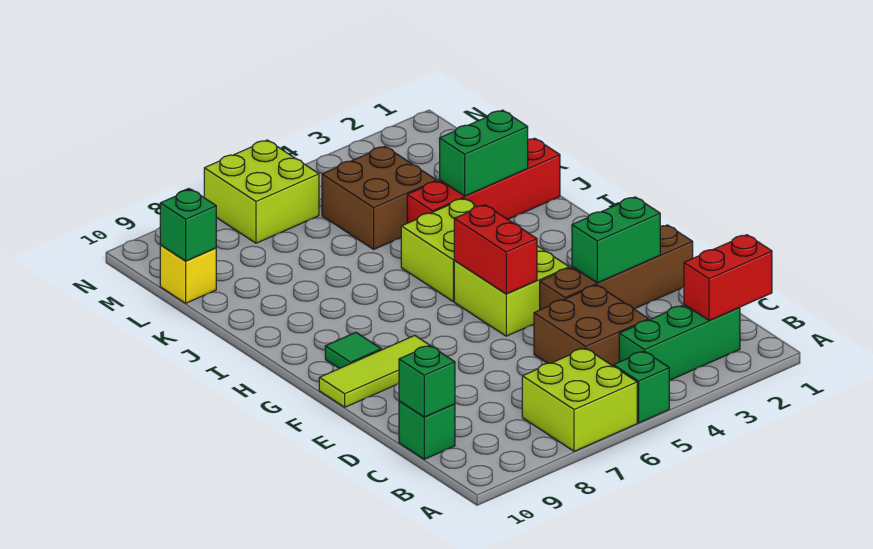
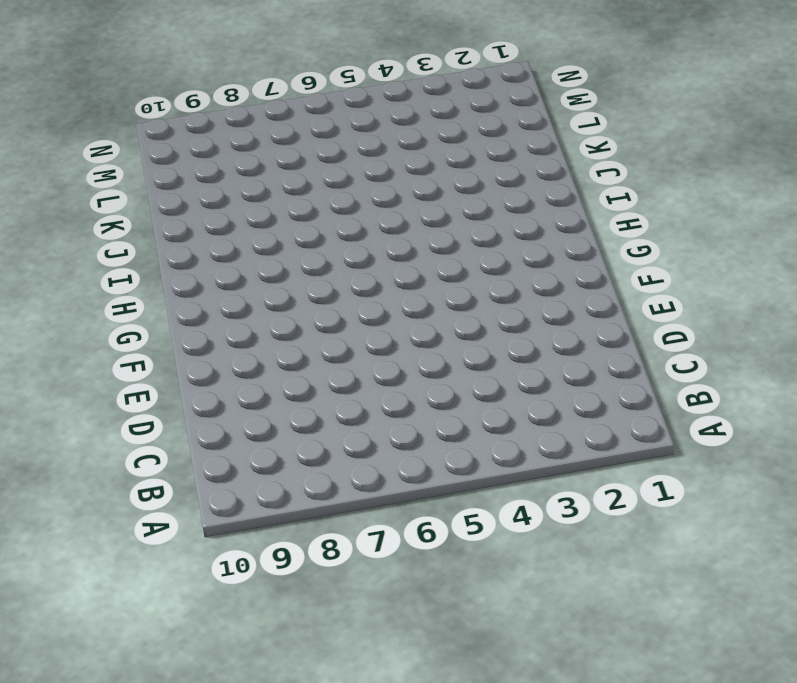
none -> green brick A5 level 1
none -> lime brick A6:B7 level 1
none -> green brick B2:B4 level 1

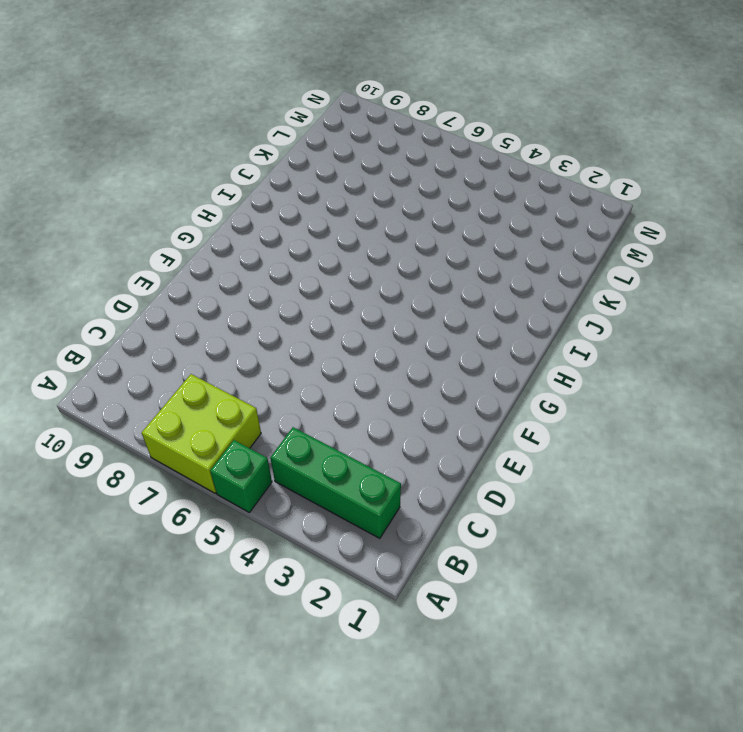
none -> brown brick C4:D5 level 1
none -> green brick C10 level 1
none -> brown brick E1:E4 level 1

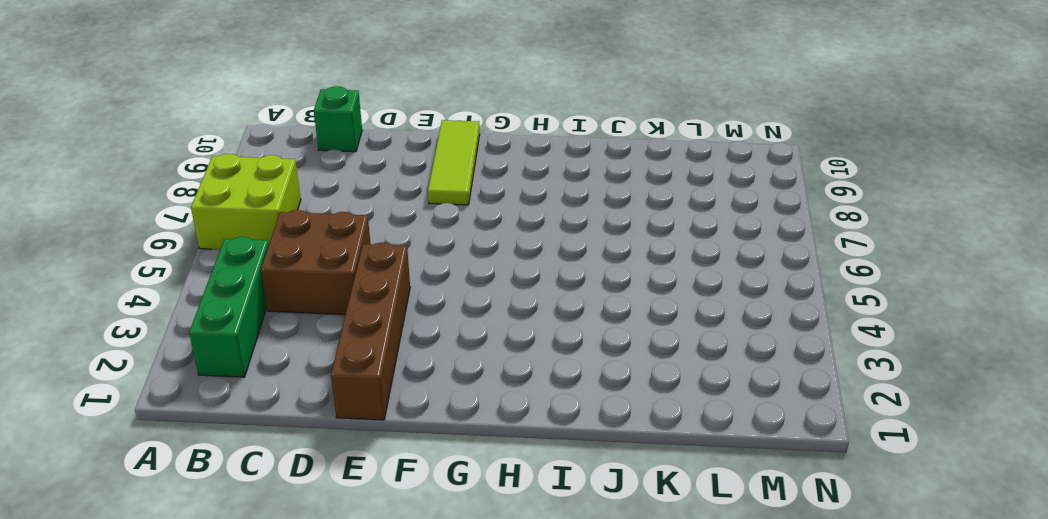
none -> green brick A5 level 1
none -> lime brick F4:G5 level 1
none -> green tile G9 level 1

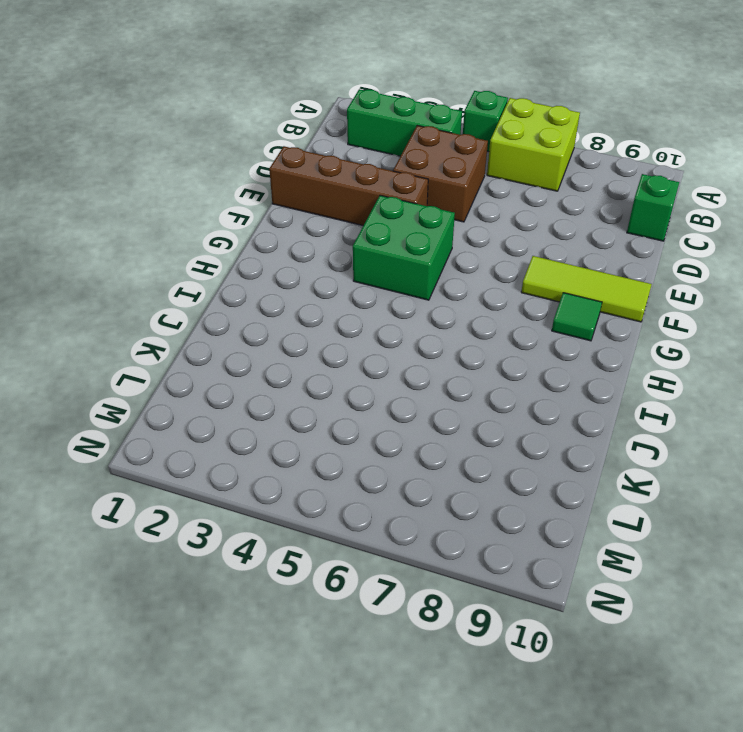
green brick F4:G5 level 1 -> lime brick F4:G5 level 1
none -> lime brick H4:I5 level 1
none -> red brick J1:J4 level 1
none -> brown brick K4:L5 level 1

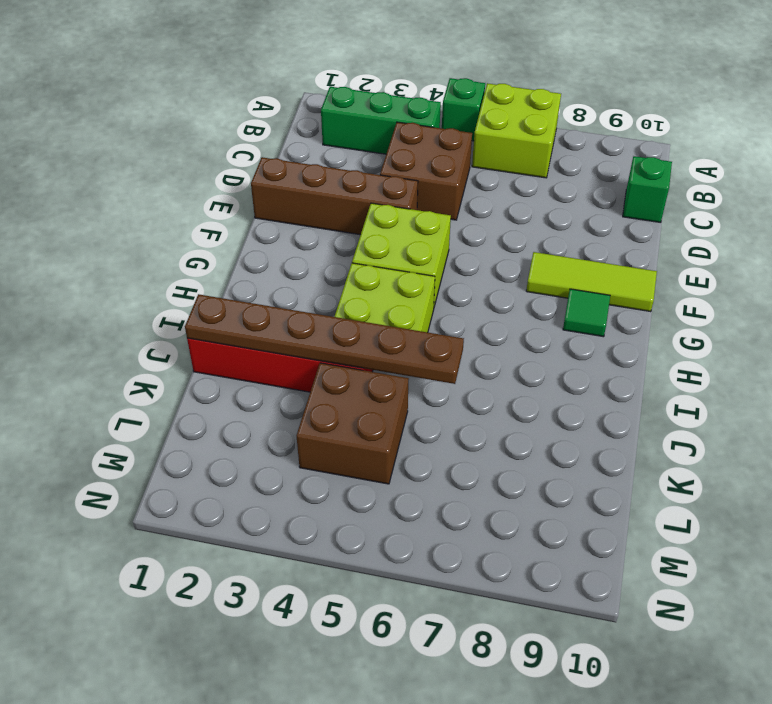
brown plate J1:J6 level 2 -> green brick J2:J3 level 2
none -> yellow brick L10 level 1
none -> lime brick M6:N7 level 1
none -> red brick B1:B2 level 2

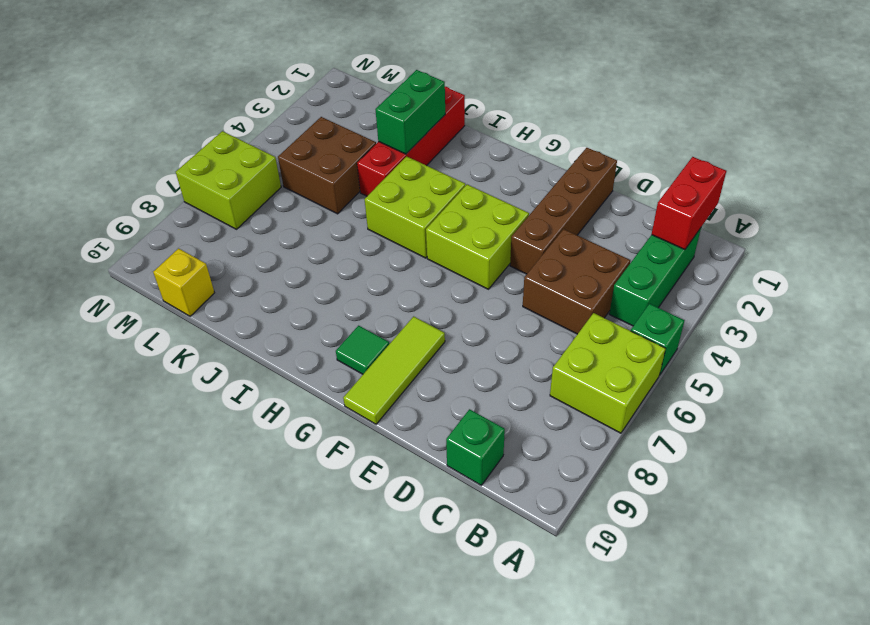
none -> green brick C10 level 2
none -> green brick E2:E3 level 2
none -> red brick F5:G5 level 2

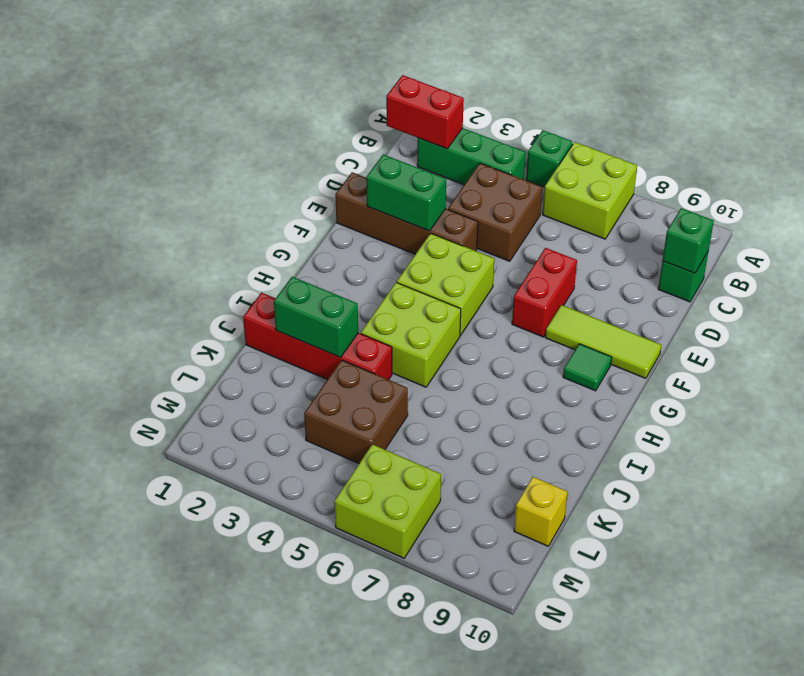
red brick E7:F7 level 1 -> red brick F5:G5 level 2
none -> green brick L10 level 2

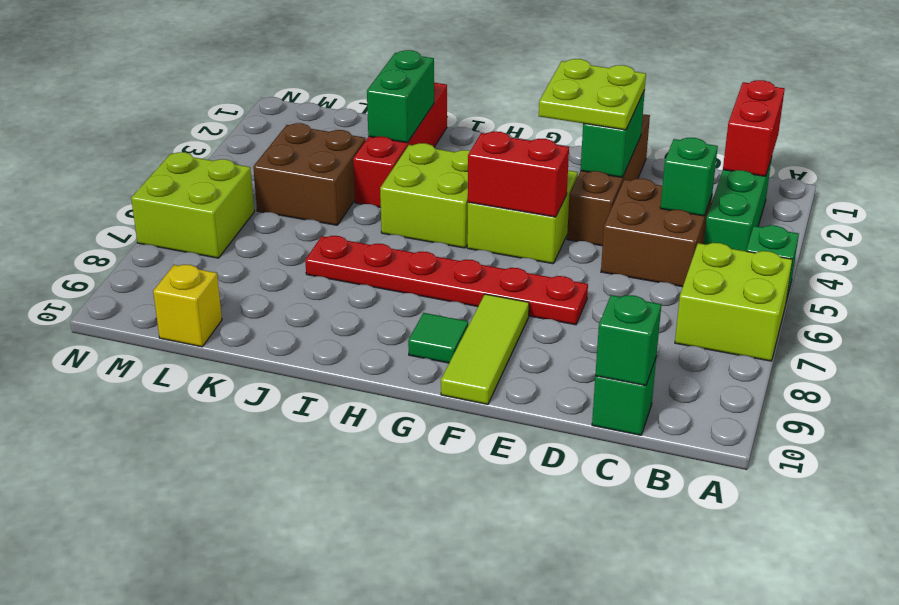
green brick C4 level 2 -> green brick L10 level 2
lime plate E2:F3 level 3 -> none
red plate E7:J7 level 1 -> none

